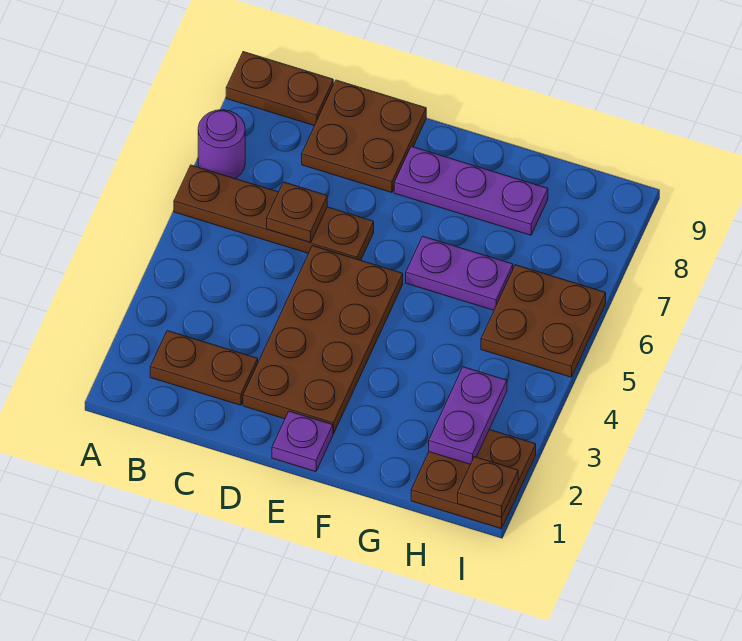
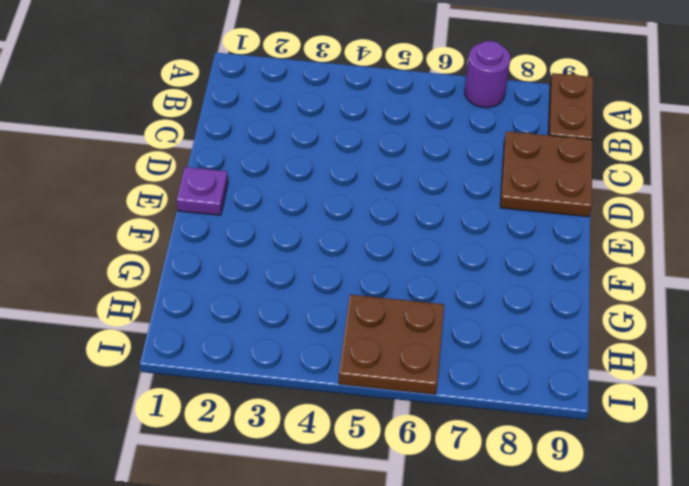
none -> brown plate A6:D6 level 1
none -> brown plate B2:C2 level 1
none -> brown plate D2:E5 level 1

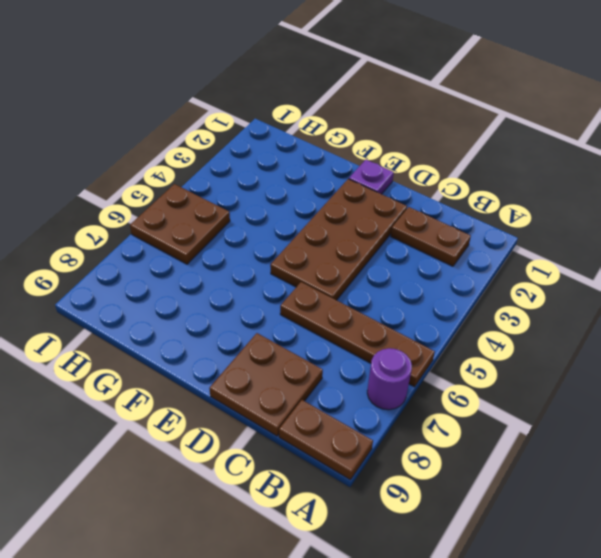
none -> purple plate E8:G8 level 1
none -> purple plate F6:G6 level 1
none -> brown plate H1:I2 level 1

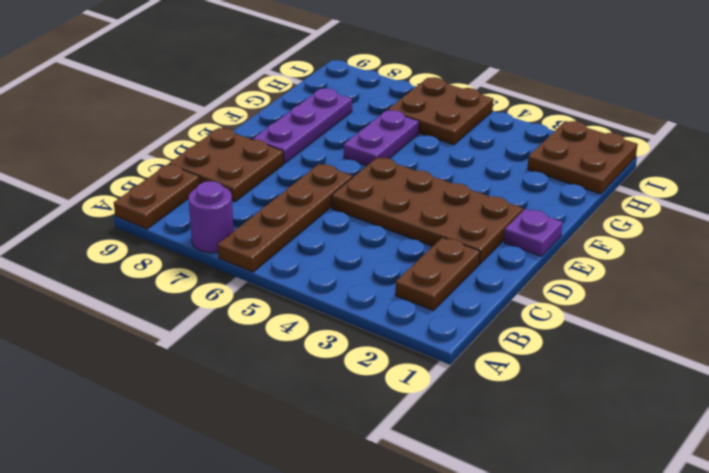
none -> brown plate C6 level 2
none -> purple plate H2:H3 level 2
none -> brown plate I1 level 2

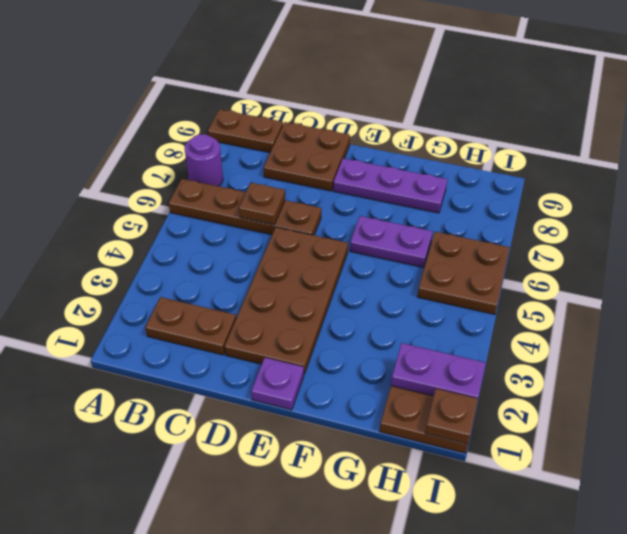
purple plate H2:I2 level 2 -> purple plate H2:H3 level 2

